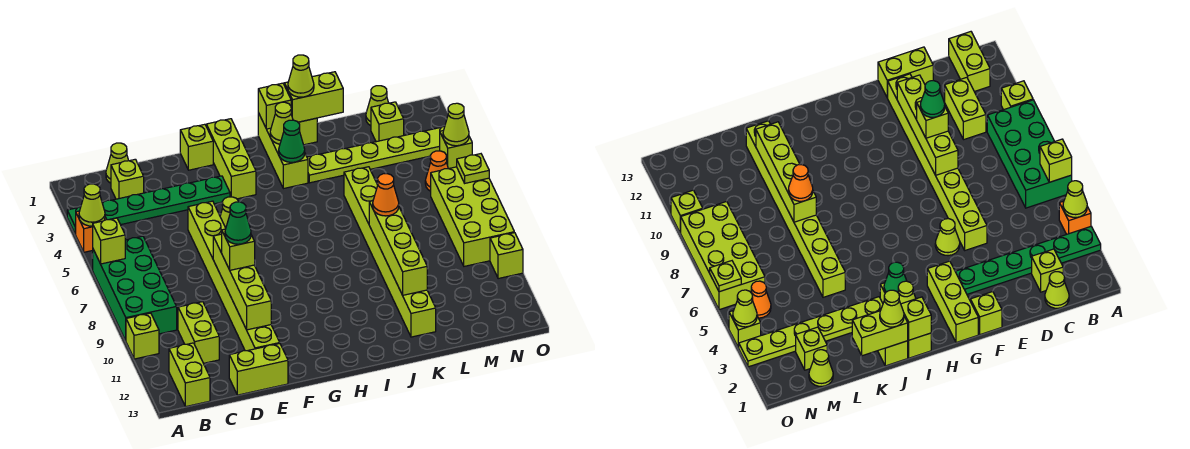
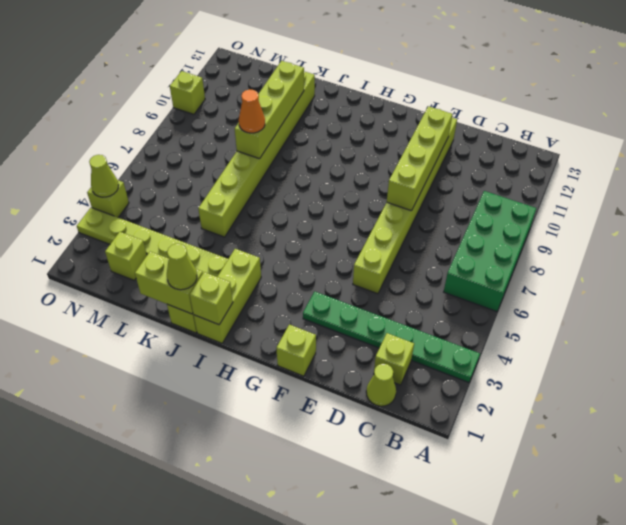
none -> orange brick A4 level 1
none -> lime brick A10 level 1
none -> lime brick B12:B13 level 1
none -> lime brick C10:C11 level 1

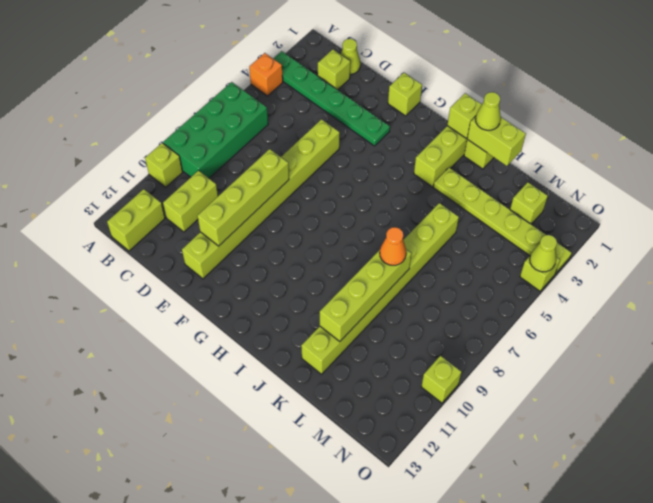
none -> lime brick D13:E13 level 1
none -> lime cone F5 level 1
none -> lime brick G1:G3 level 1
none -> lime cone M1 level 1

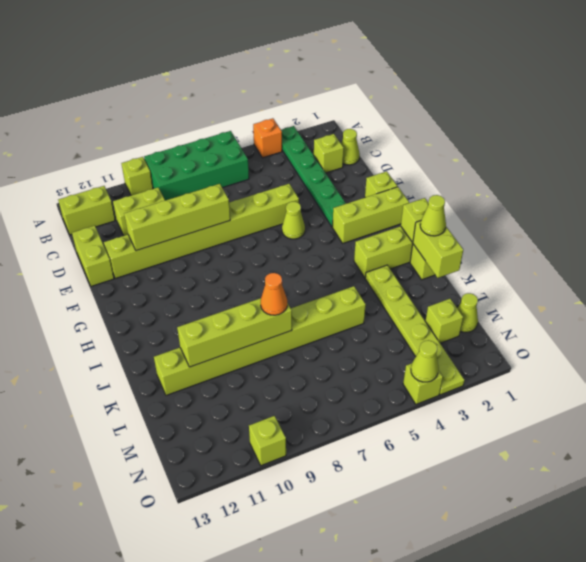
none -> orange cone N5 level 1
none -> lime brick N6:O9 level 1
none -> lime cone A4 level 2
none -> lime brick A6 level 2

